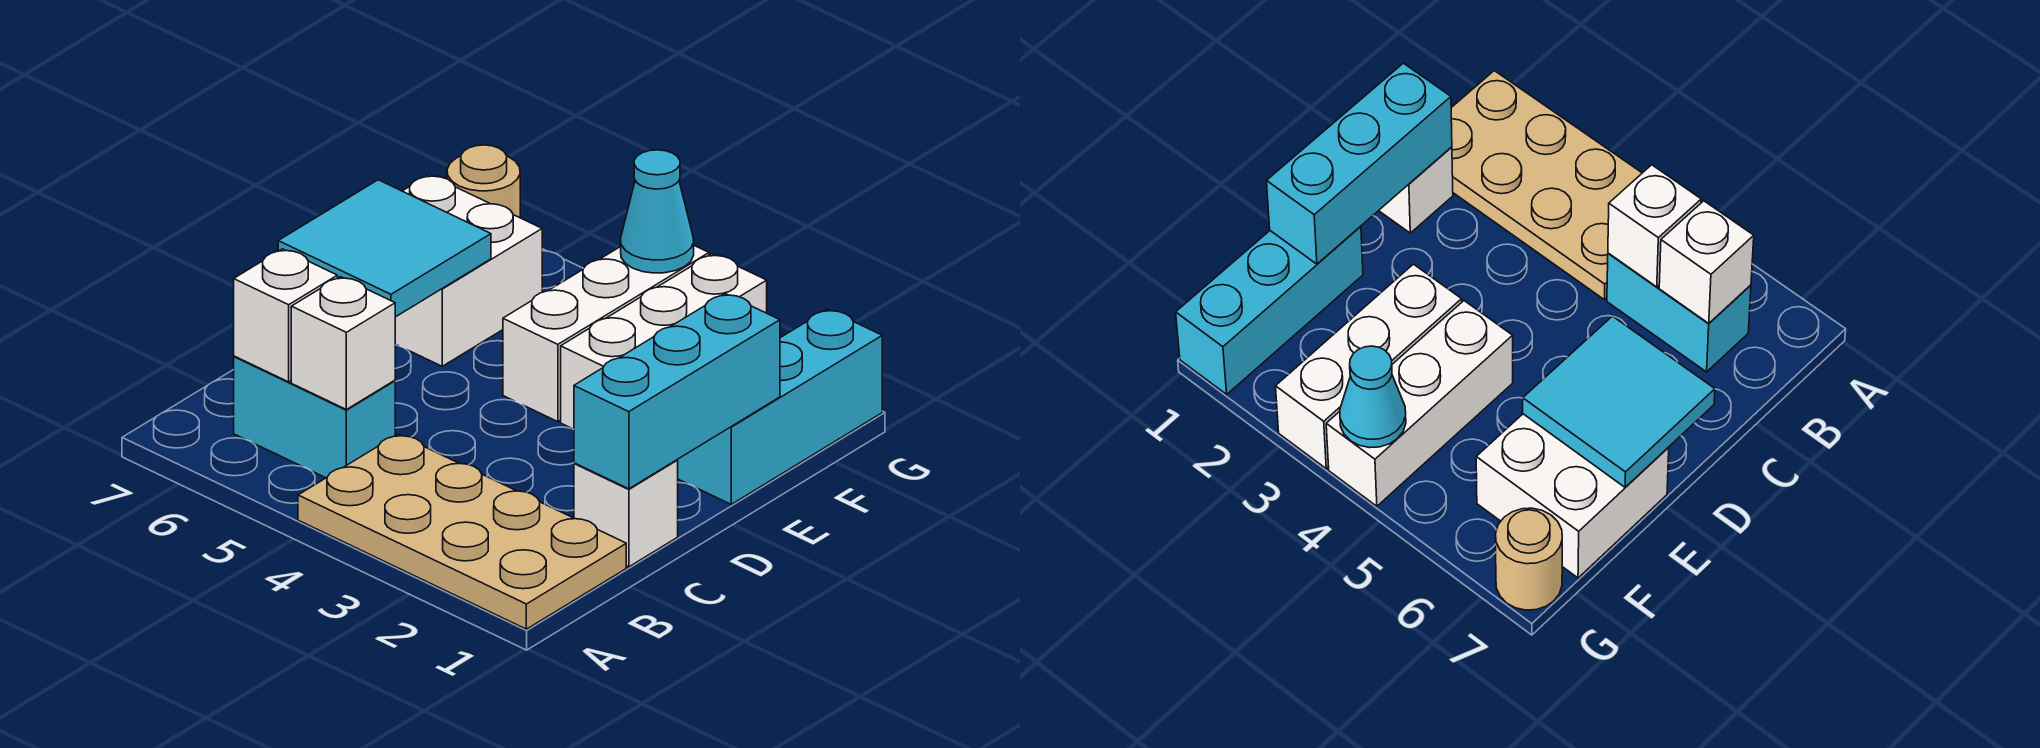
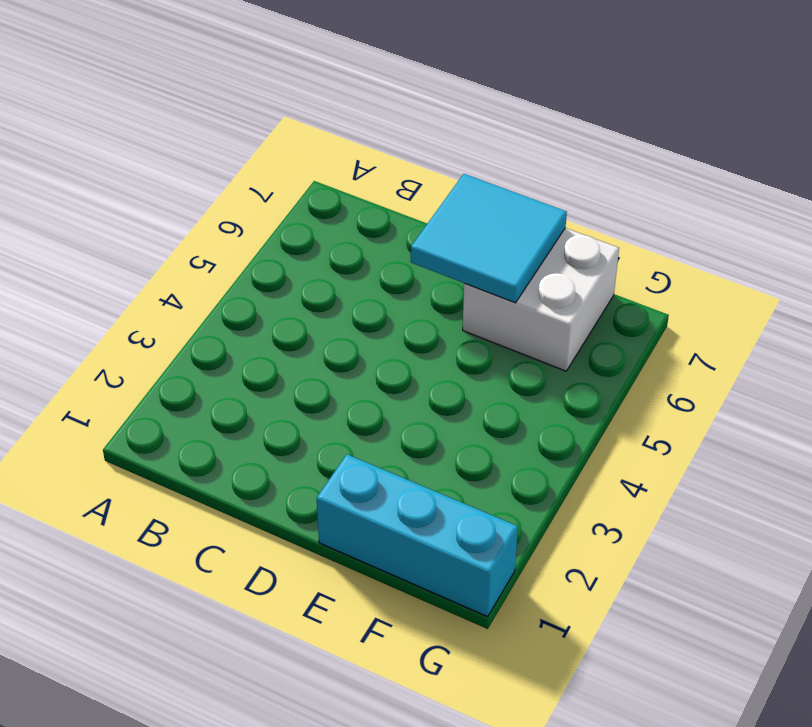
none -> tan plate A1:B4 level 1
none -> cyan brick B5:B6 level 1
none -> white brick C1 level 1

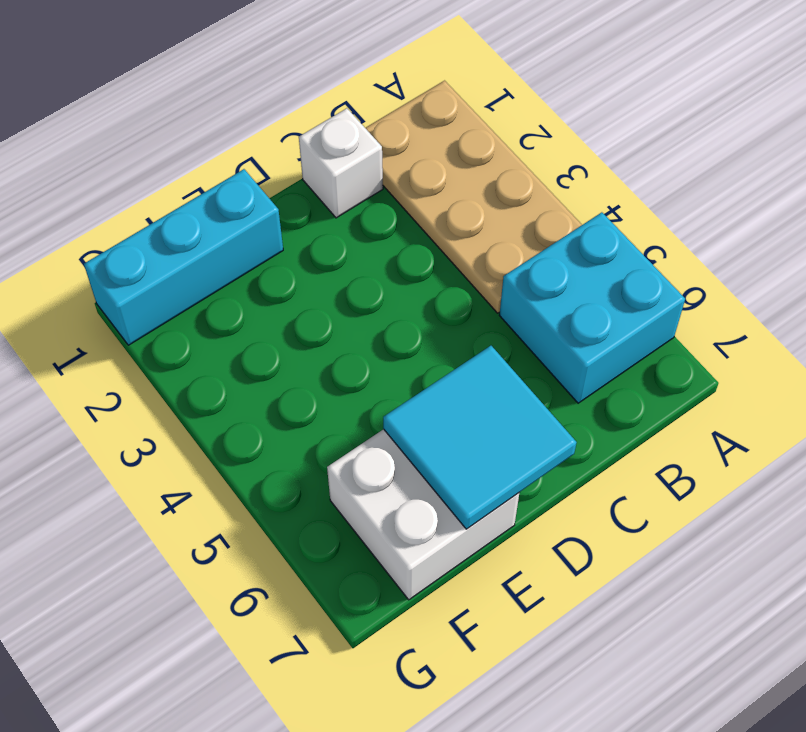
cyan brick A5:B6 level 1 -> cyan brick B5:B6 level 1
none -> white brick E3:G3 level 1
none -> white brick E4:G4 level 1
none -> tan round brick G7 level 1

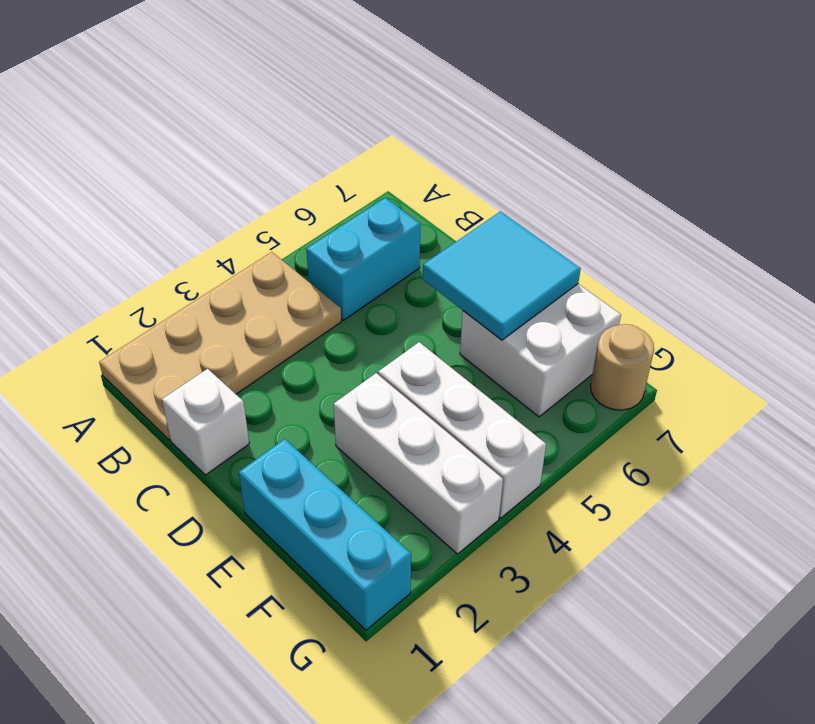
none -> white brick B5 level 2
none -> white brick B6 level 2
none -> cyan brick C1:E1 level 2

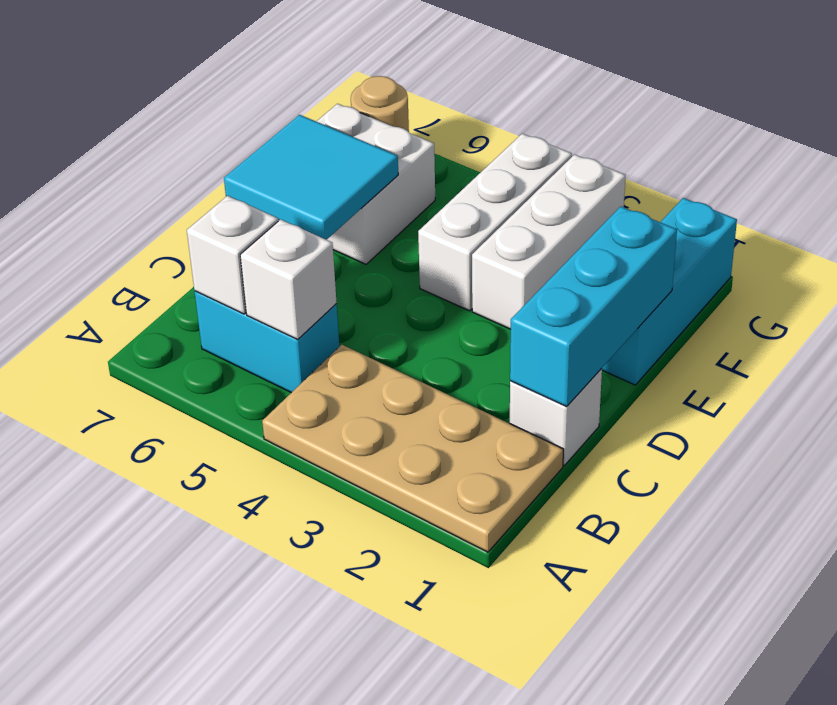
none -> cyan cone G4 level 2

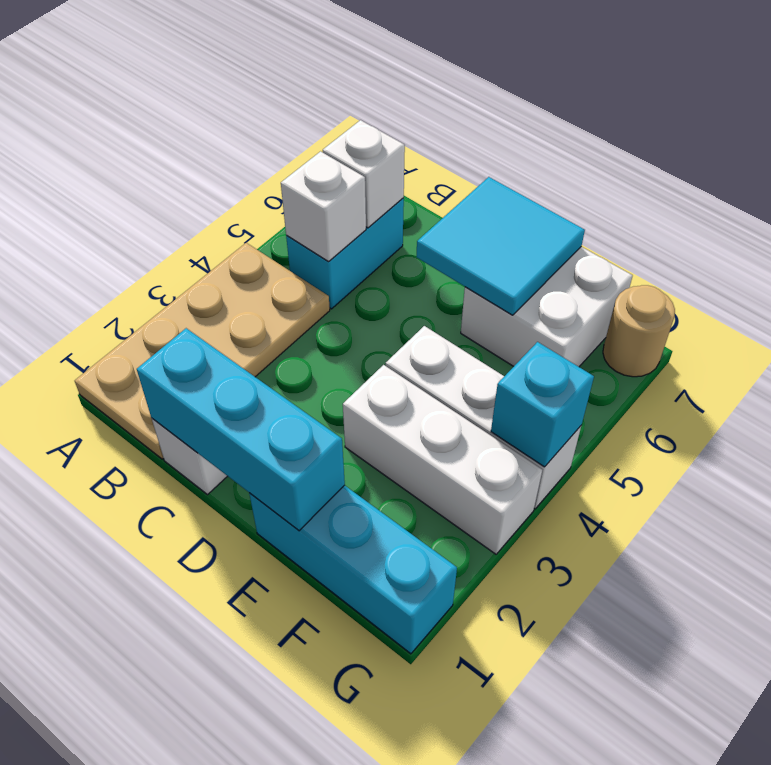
cyan brick G4 level 2 -> cyan cone G4 level 2

